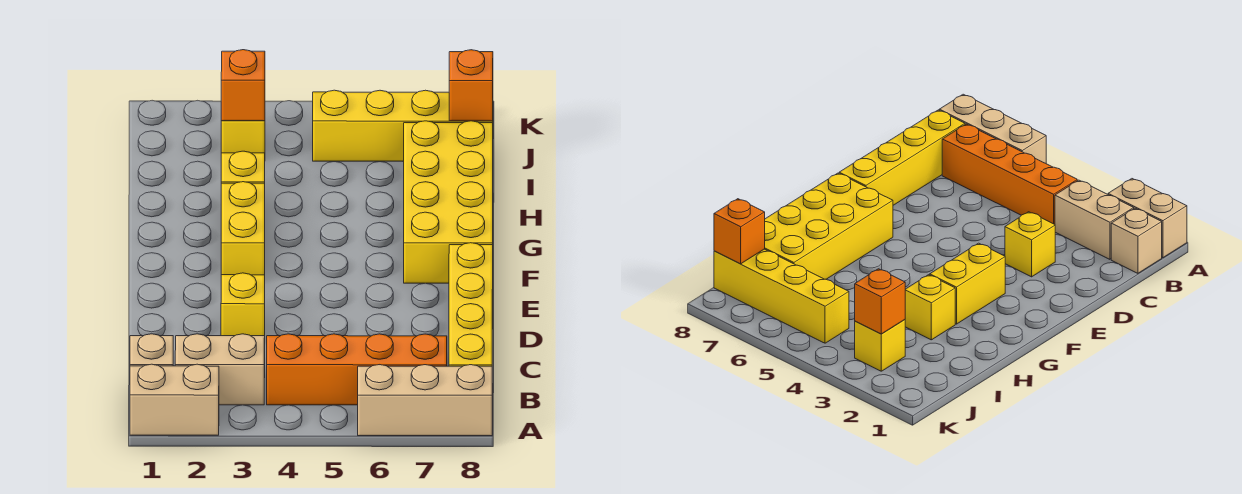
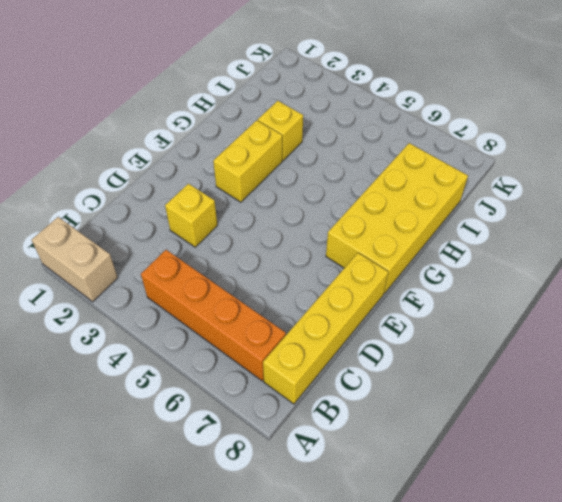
none -> tan brick A6:A8 level 1
none -> tan brick B1 level 1
none -> tan brick B2:B3 level 1

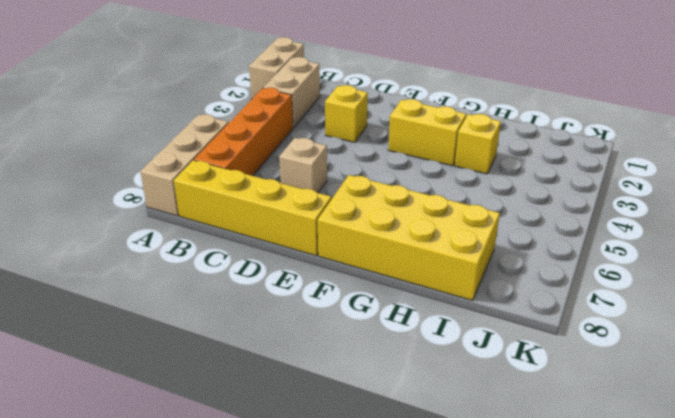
tan brick D6 level 1 -> tan brick B1 level 1
none -> yellow brick J3 level 1
none -> yellow brick J5:J8 level 1
none -> orange brick J3 level 2

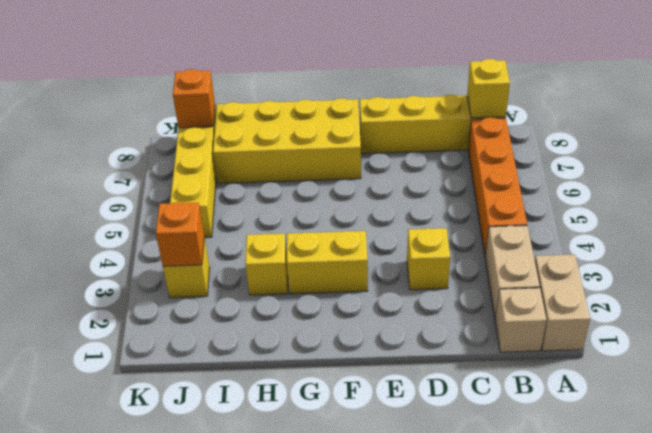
yellow brick B8 level 2 -> none
none -> tan brick A6:A8 level 1

